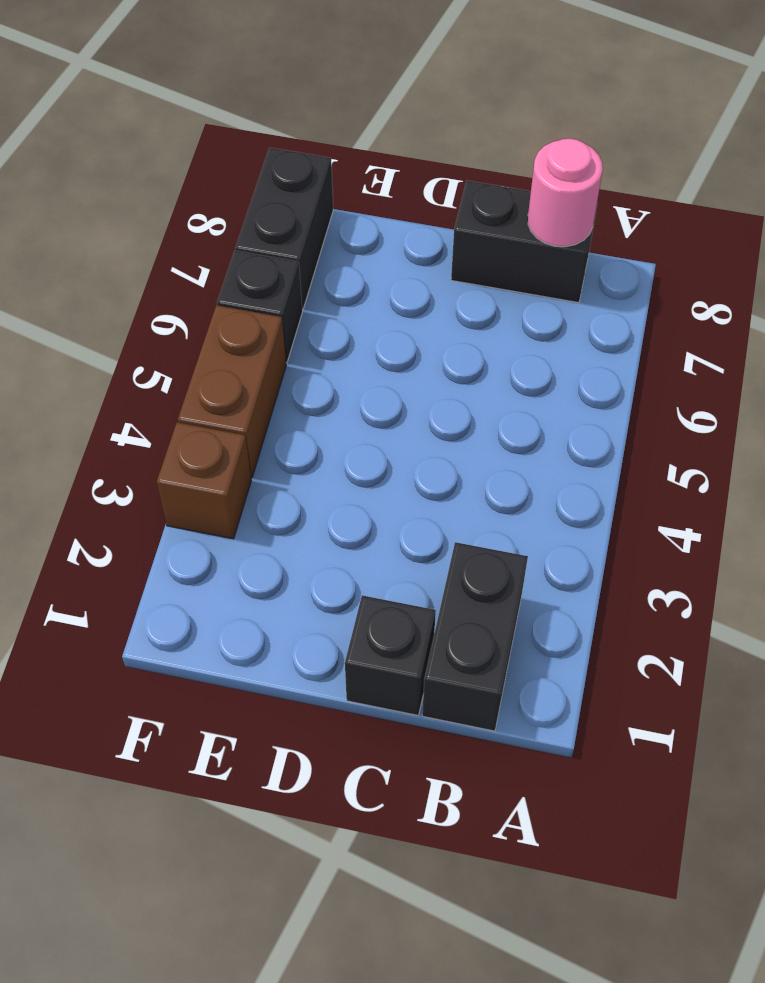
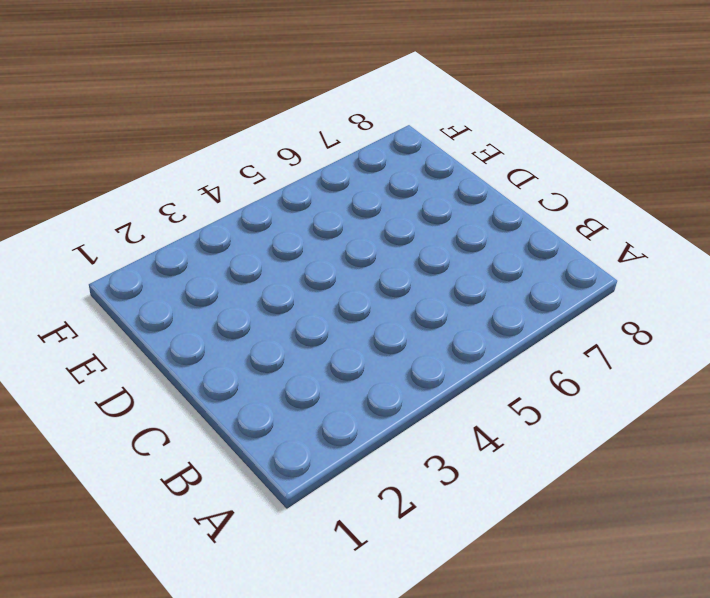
none -> black brick B1:B2 level 1
none -> black brick B8:C8 level 1

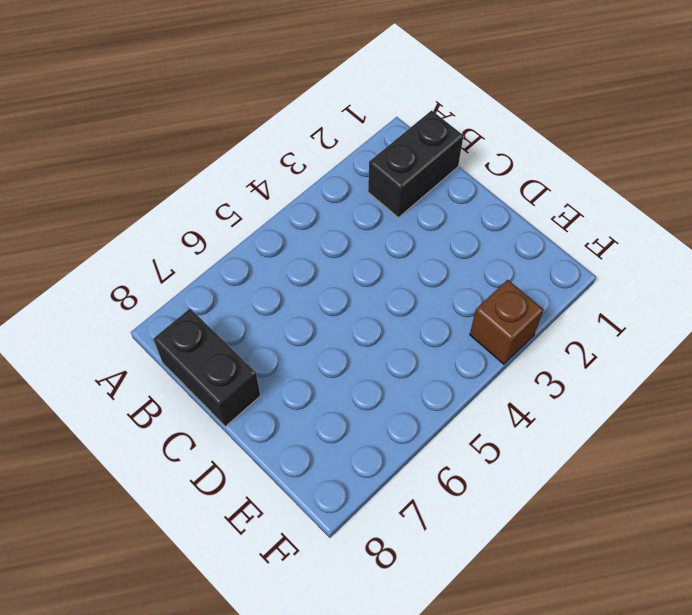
none -> black brick C1 level 1
none -> brown brick F4:F5 level 1

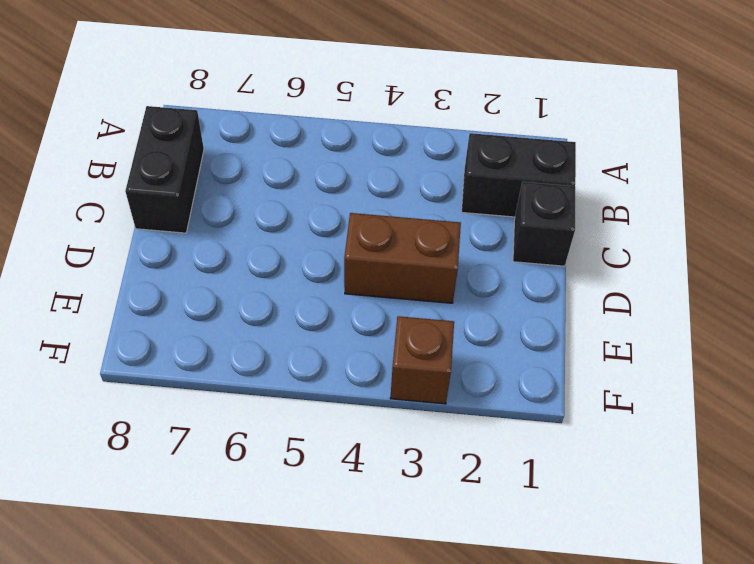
brown brick D3:D4 level 1 -> brown brick F4:F5 level 1
none -> black brick F6 level 1
none -> black brick F7:F8 level 1

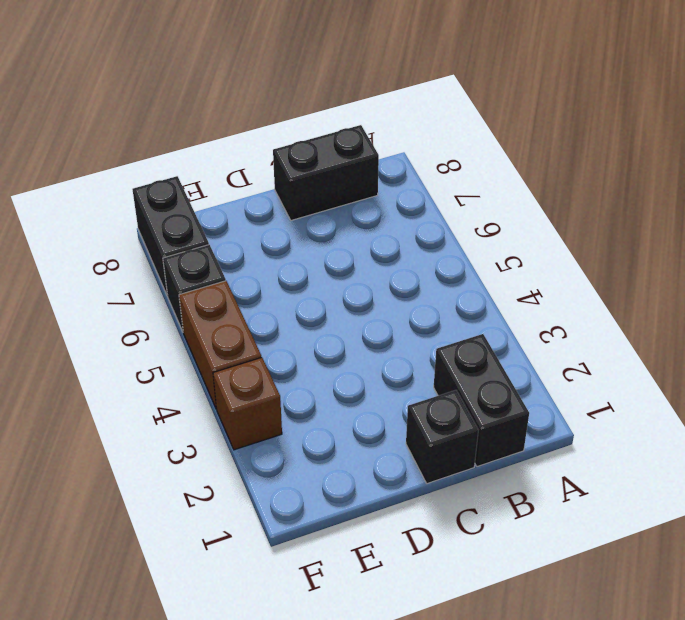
none -> pink round brick B8 level 2

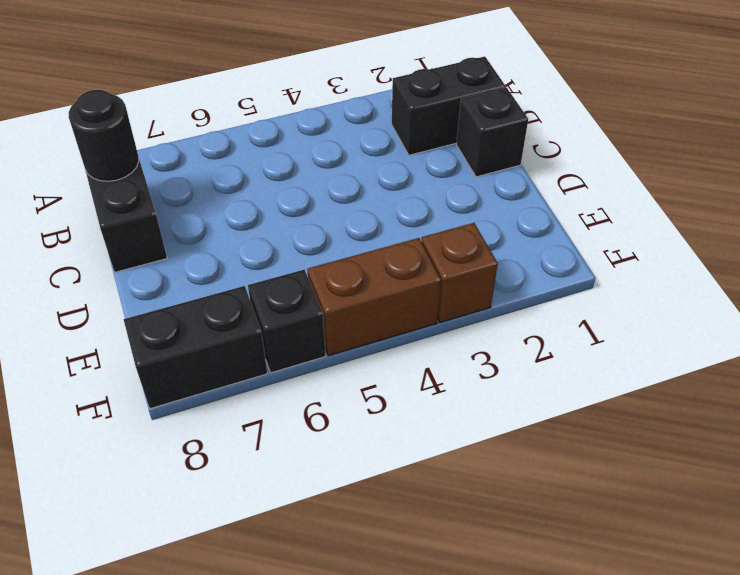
black round brick B8 level 2 -> pink round brick B8 level 2

